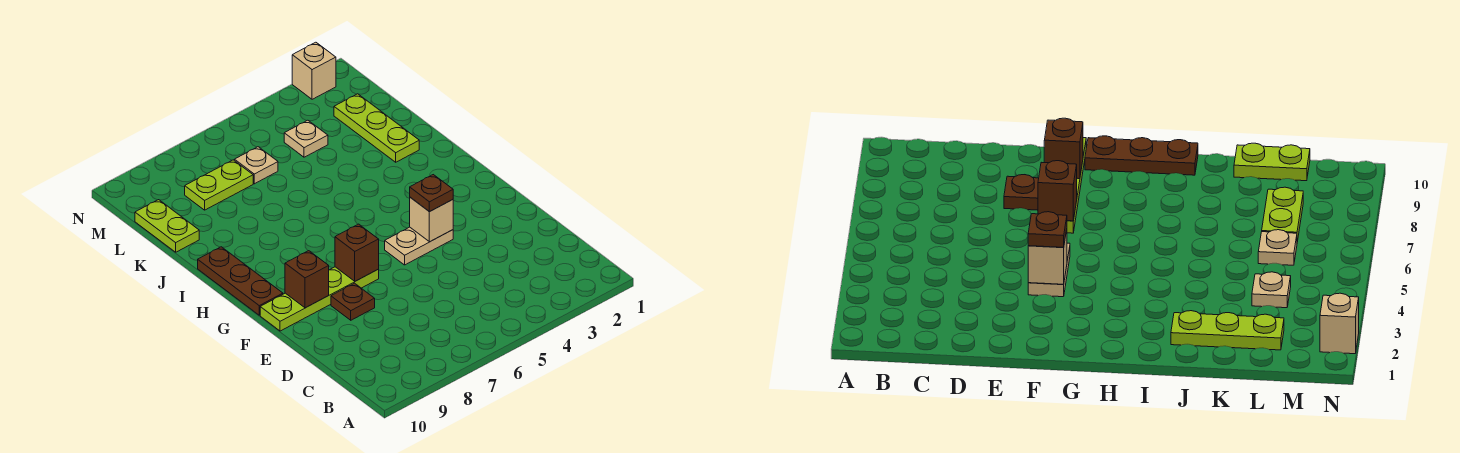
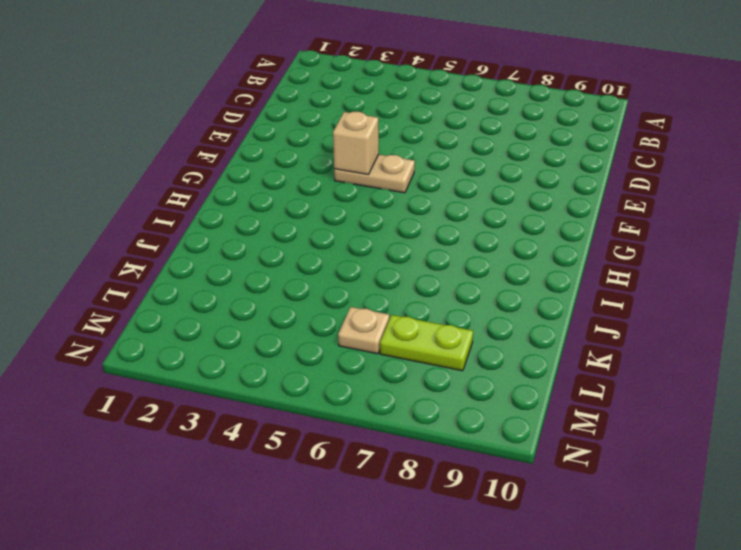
none -> brown plate E8 level 1
none -> lime plate F7:F10 level 1
none -> brown plate G10:I10 level 1

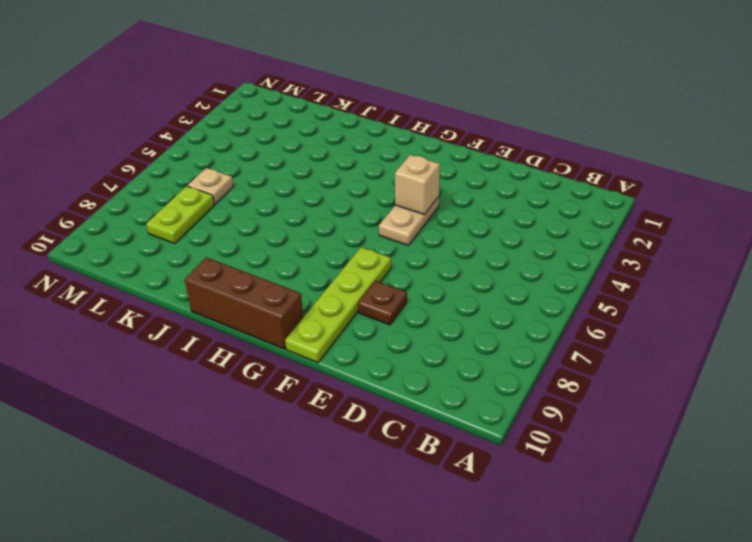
brown brick G10:I10 level 1 -> brown plate G10:I10 level 1
none -> lime plate J2:L2 level 1
none -> lime plate K10:L10 level 1
none -> tan plate L4 level 1

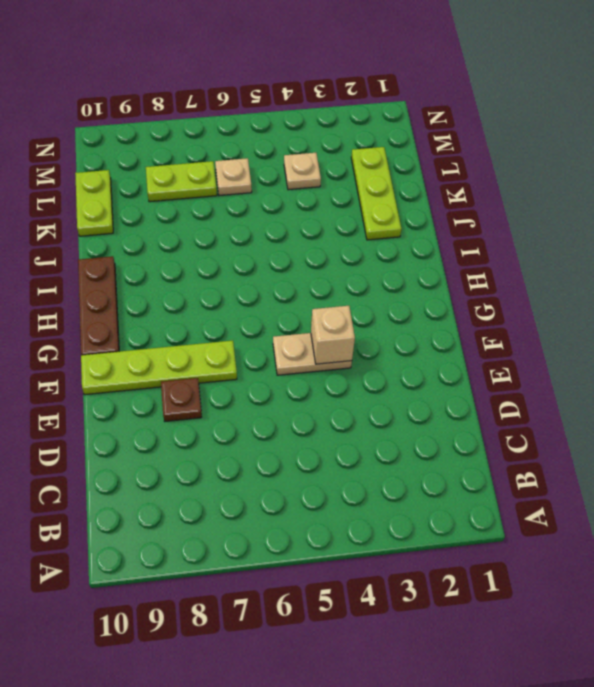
none -> tan brick N2 level 1
none -> brown brick F7 level 2
none -> brown brick F9 level 2

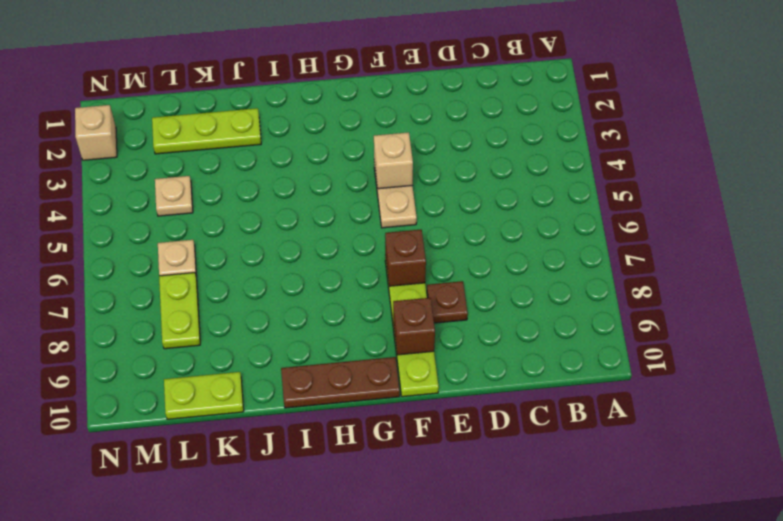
none -> brown plate F4 level 3

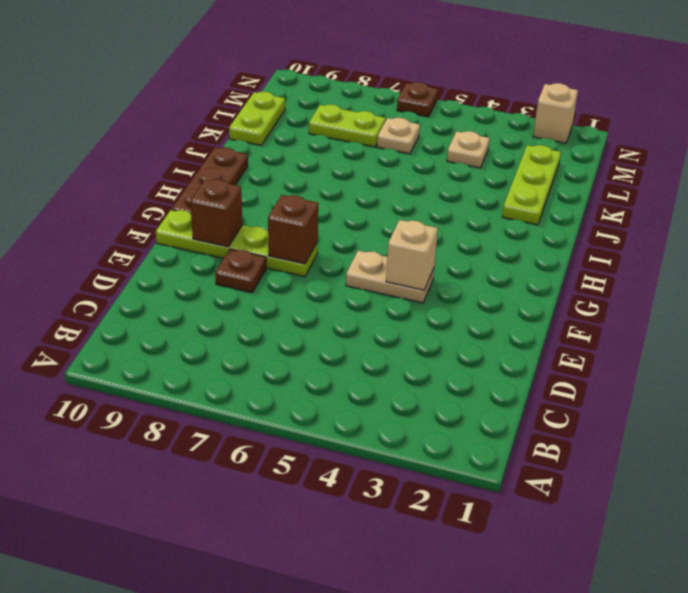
brown plate N6 level 1 -> brown plate F4 level 3

